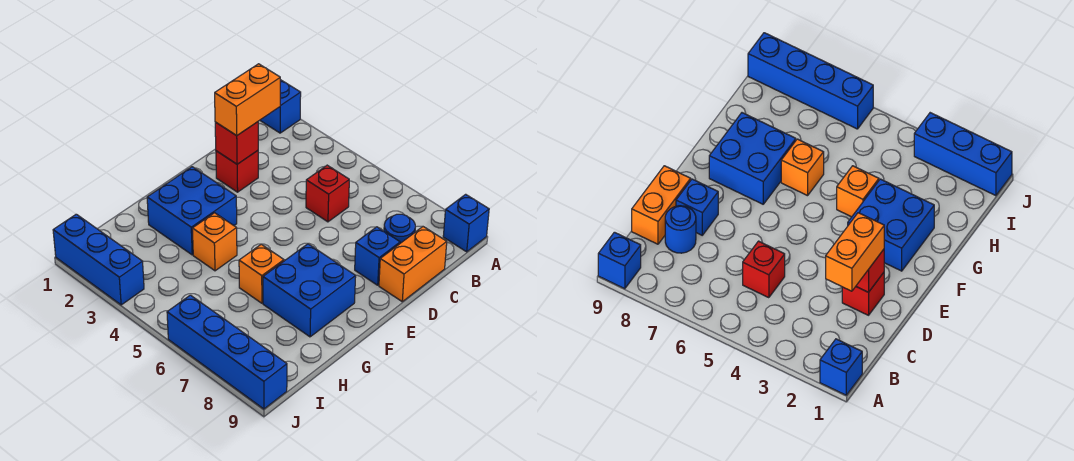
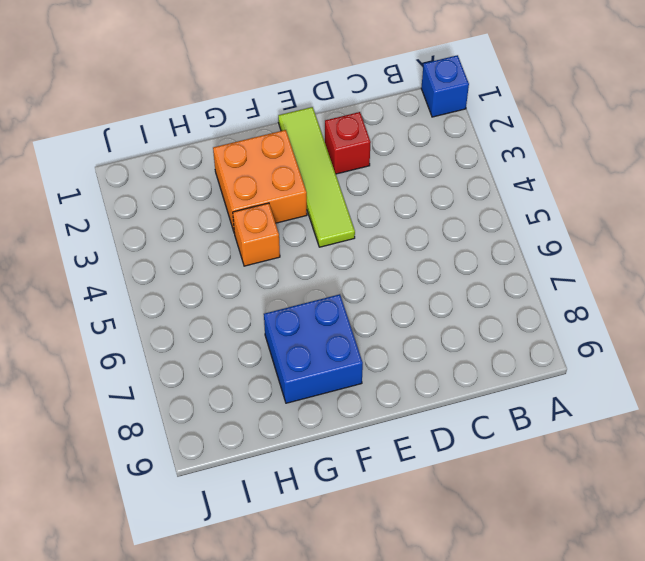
lime tile E1:E4 level 1 -> none
orange brick F2:G3 level 1 -> blue brick F2:G3 level 1
none -> blue brick A9 level 1
none -> red brick C5 level 1
none -> blue round brick C8 level 1

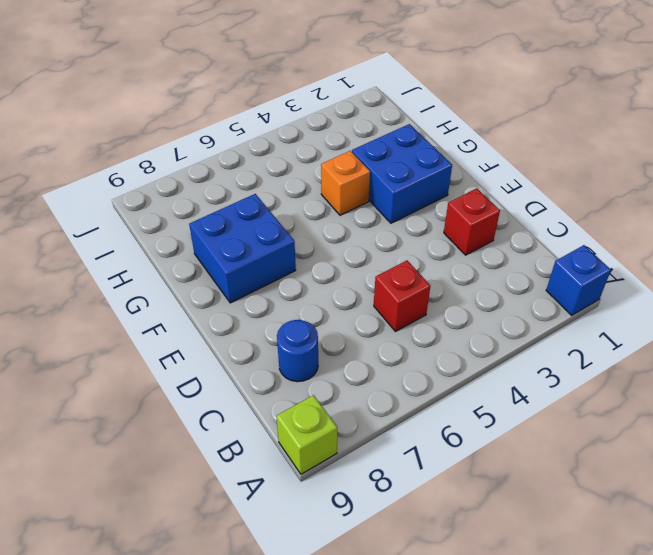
lime brick A9 level 1 -> blue brick A9 level 1
none -> orange brick C9:D9 level 1
none -> blue brick D8 level 1
none -> orange brick G6 level 1

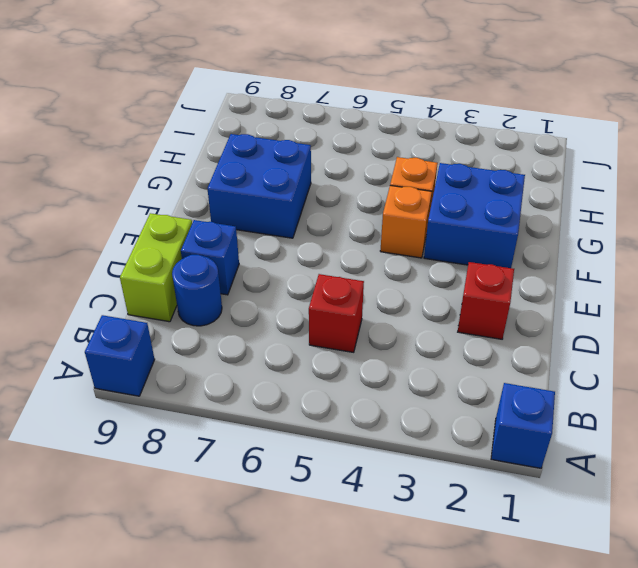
lime brick C9:D9 level 1 -> orange brick C9:D9 level 1
orange brick F4 level 1 -> orange brick G6 level 1
none -> blue brick J1:J3 level 1
none -> blue brick J6:J9 level 1
none -> red brick D2 level 2

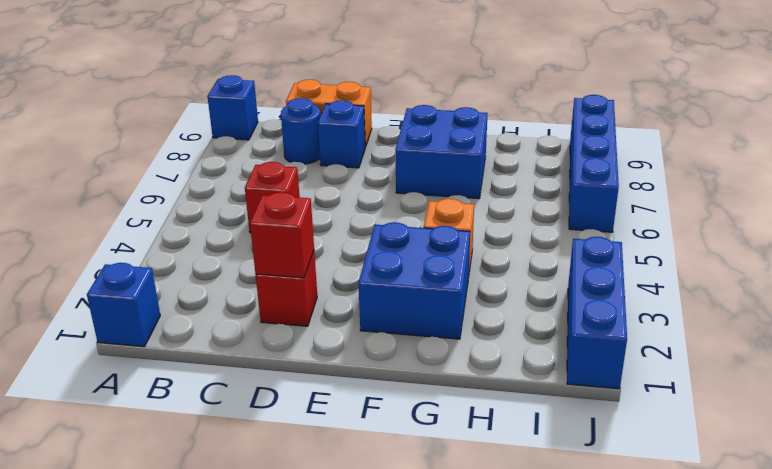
none -> orange brick G6 level 1
none -> orange brick C2:D2 level 3

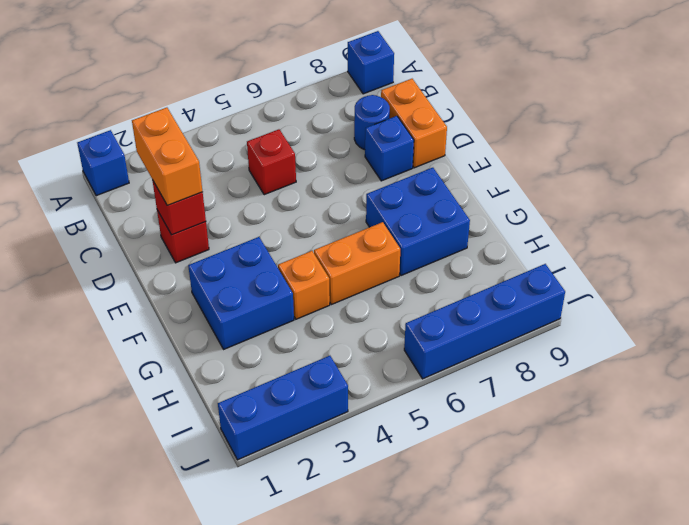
orange brick G5:G6 level 1 -> orange brick G6 level 1

